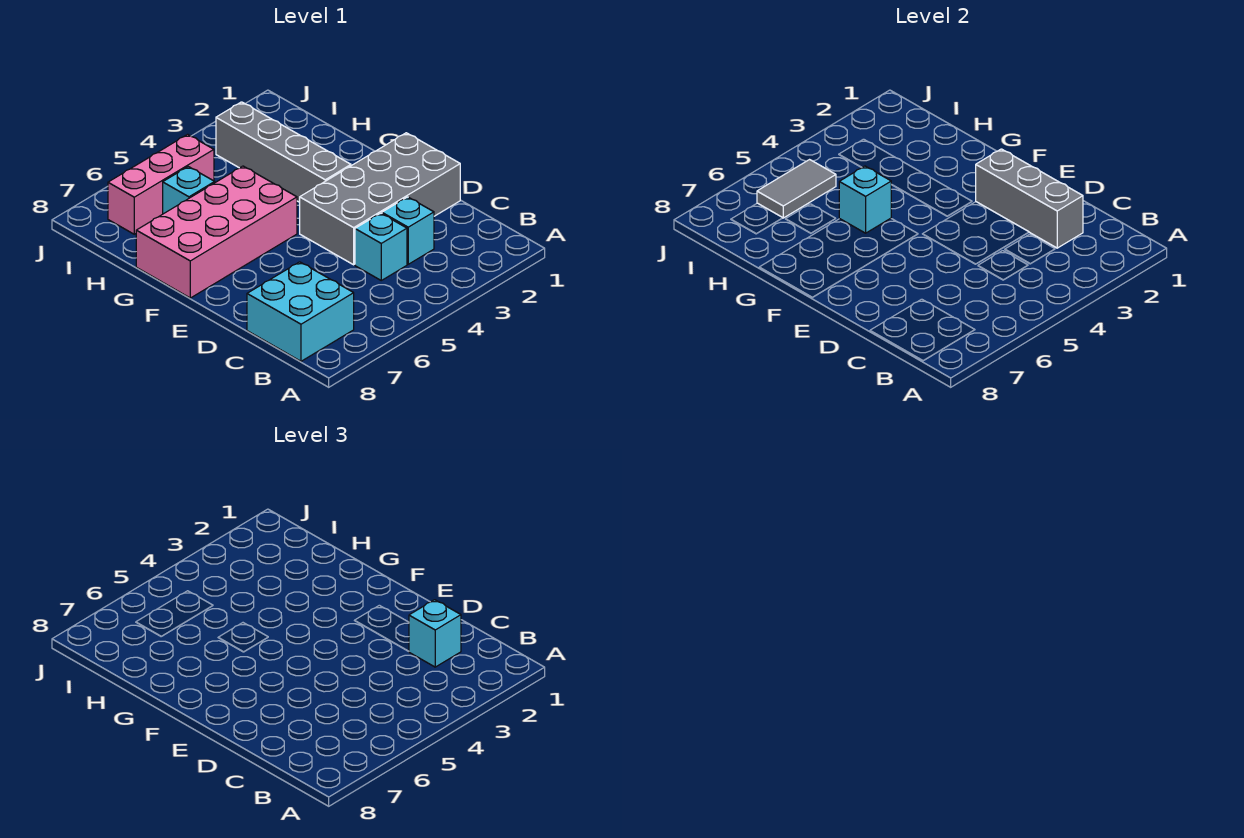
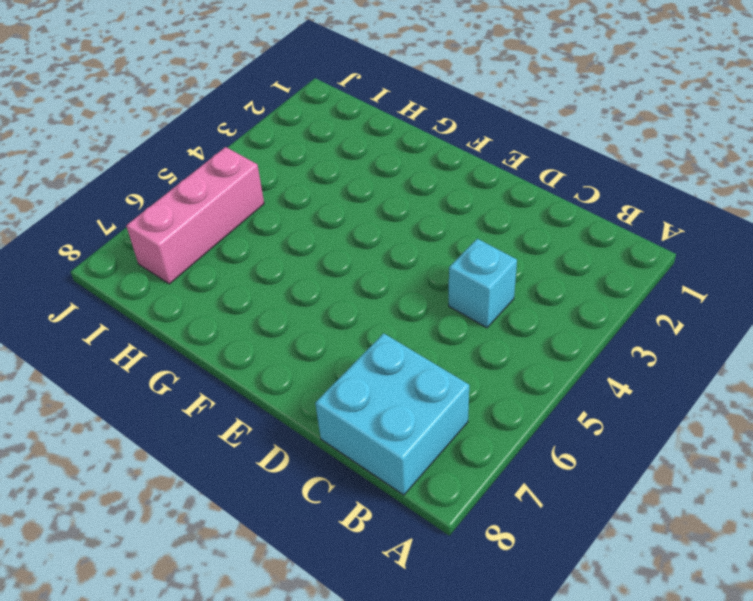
none -> cyan brick C3 level 1
none -> grey brick D1:E4 level 1
none -> grey brick F3:I3 level 1

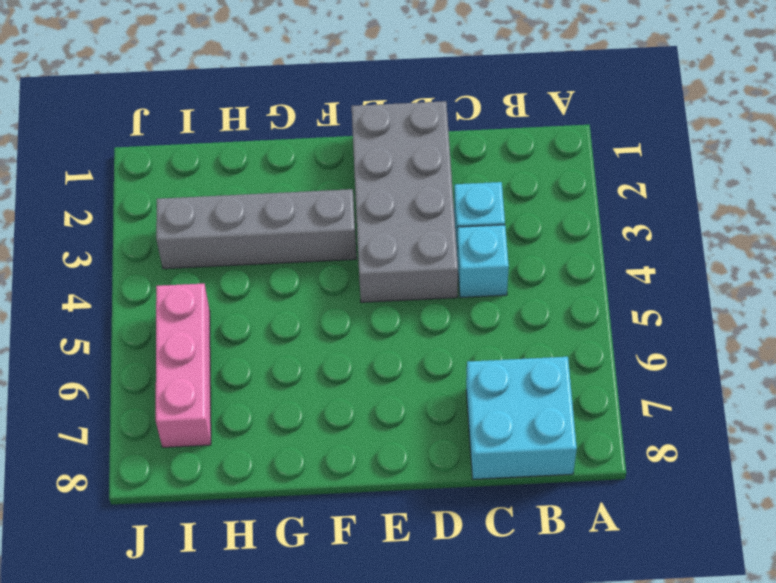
none -> pink brick F5:G8 level 1
none -> cyan brick H6 level 1
none -> grey brick C2:E2 level 2

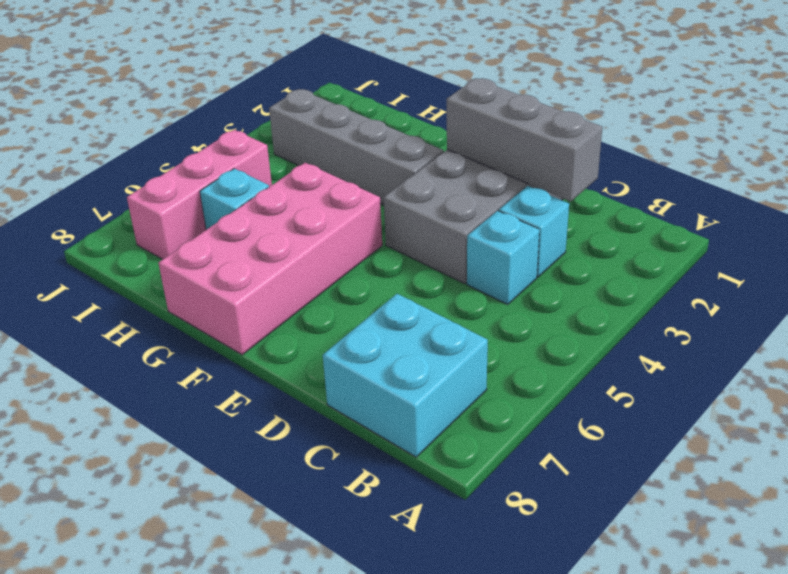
none -> cyan brick G5 level 2
none -> grey tile I5:I6 level 2
none -> cyan brick C2 level 3

